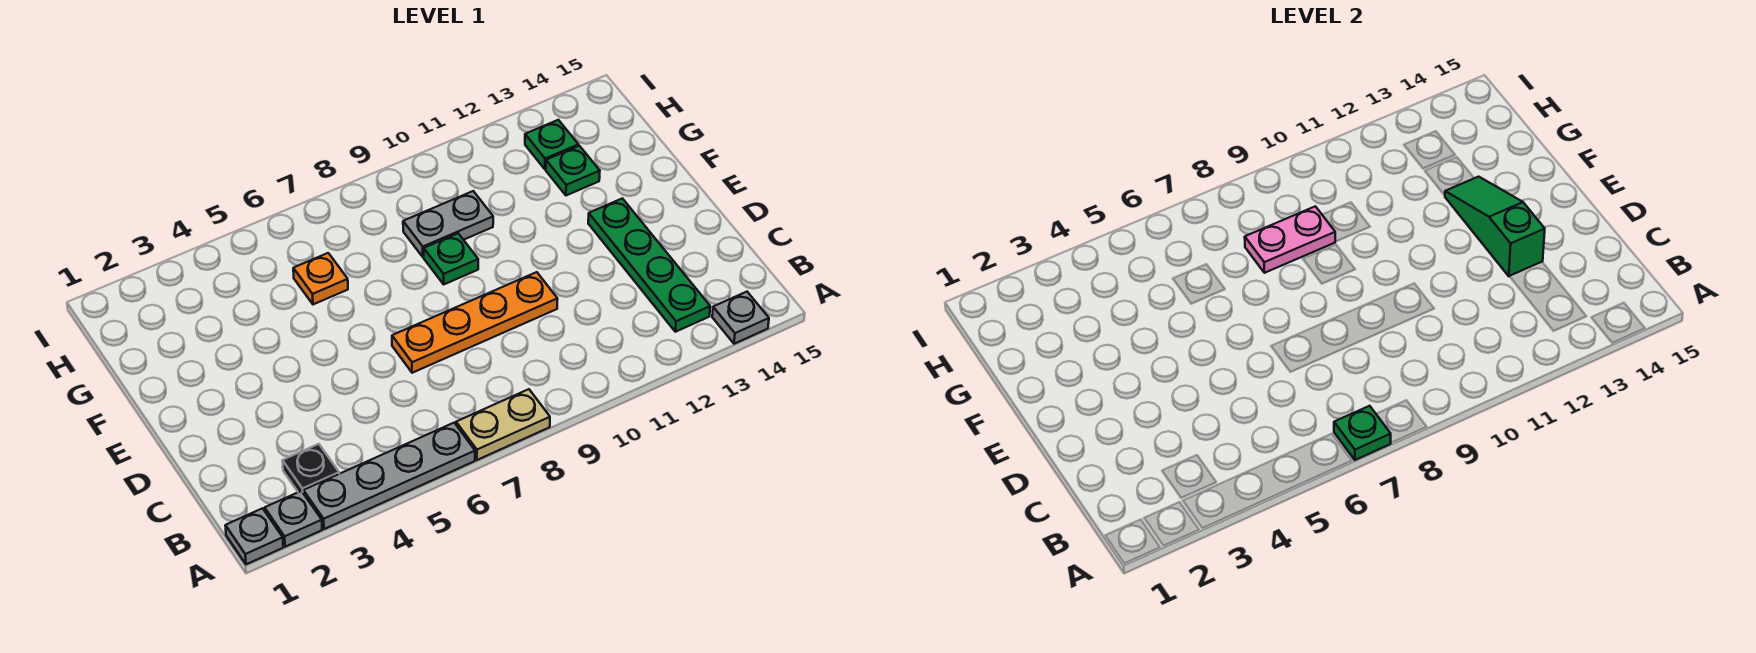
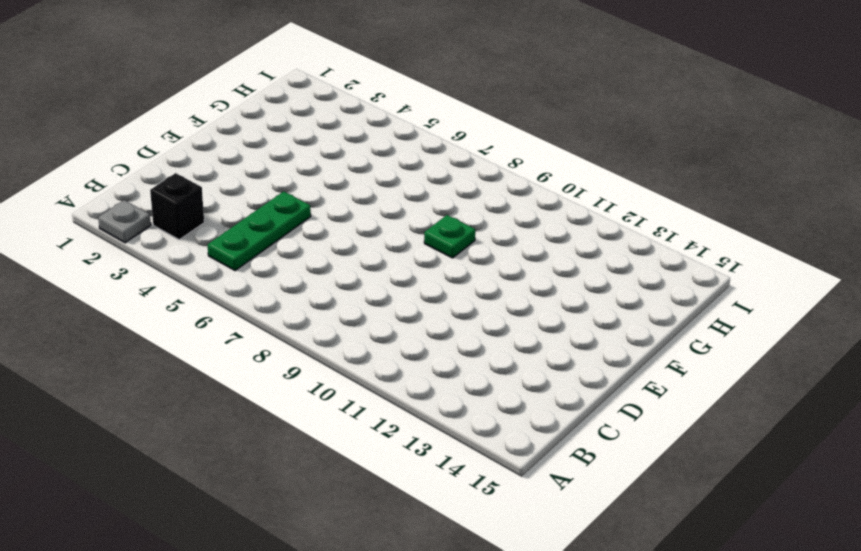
black brick B3 level 1 -> black plate B3 level 1
green plate B5:D5 level 1 -> none
none -> grey plate A1 level 1
none -> grey plate A3:A6 level 1
none -> tan plate A7:A8 level 1

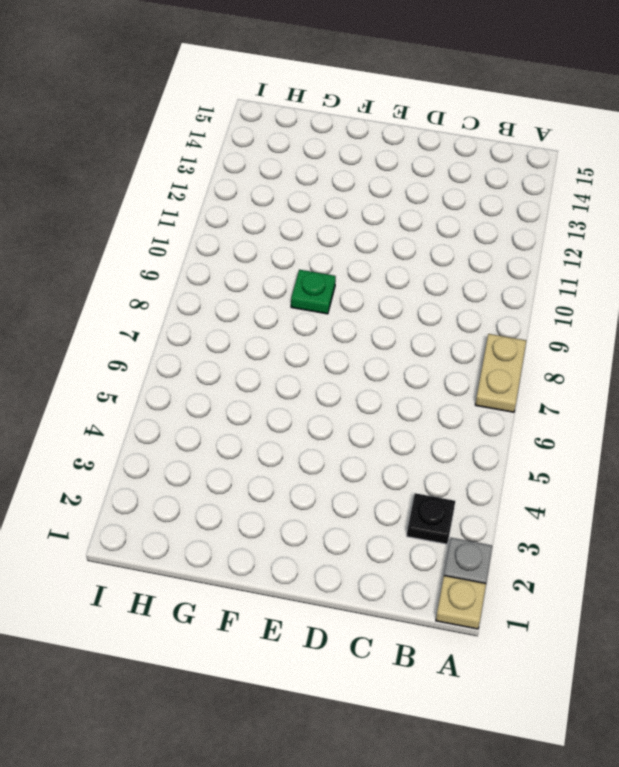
tan plate A1 level 1 -> grey plate A1 level 1
none -> grey plate A3:A6 level 1
none -> grey plate A14 level 1
none -> green plate B13:E13 level 1

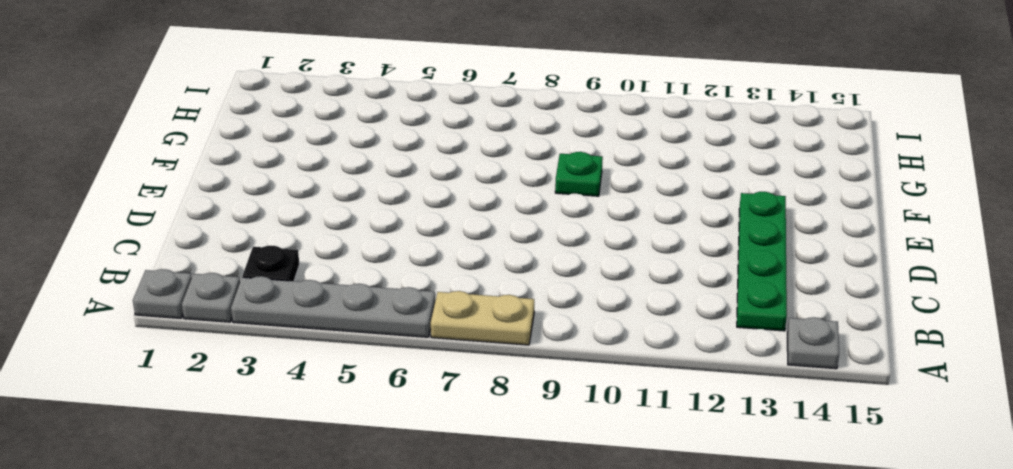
none -> orange plate D7:D10 level 1
none -> orange plate G6 level 1
none -> grey plate G9:G10 level 1

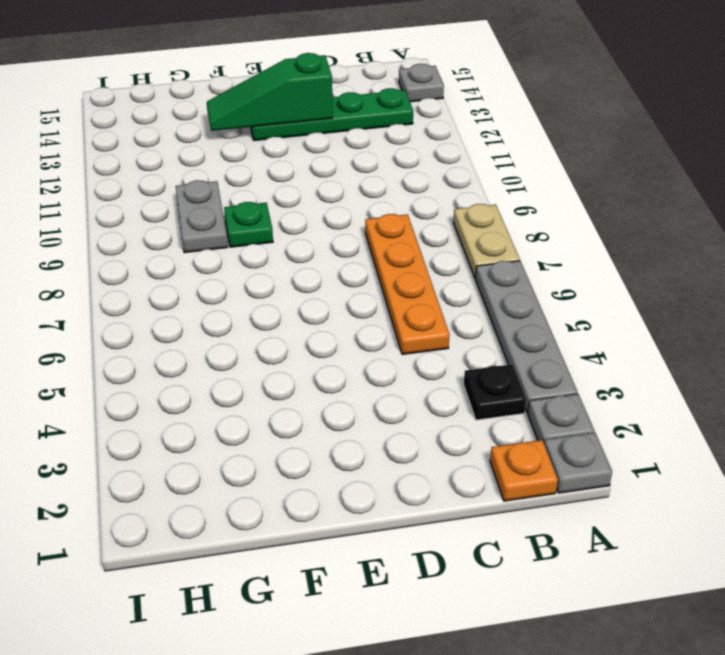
orange plate B1 level 1 -> orange plate G6 level 1
orange plate C5:C8 level 1 -> orange plate D7:D10 level 1
none -> green plate G13 level 1
none -> green plate H13 level 1
none -> green plate A7 level 2

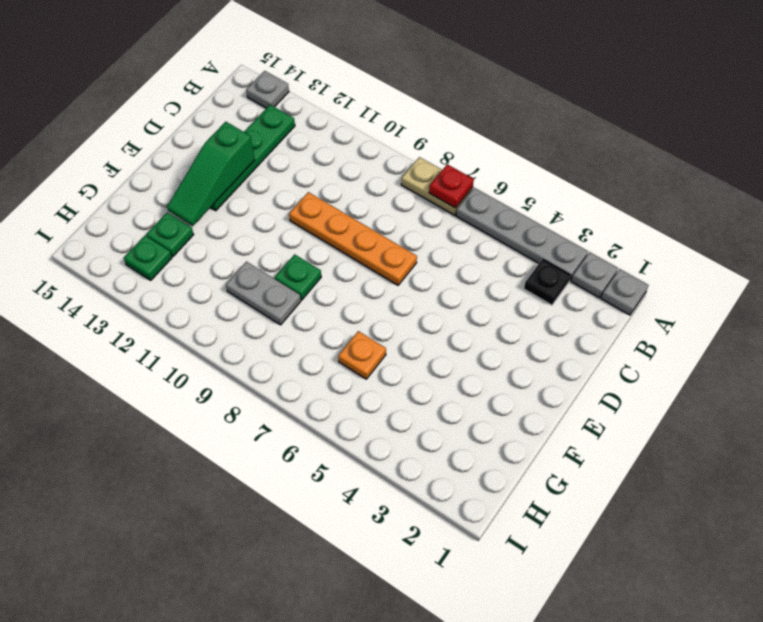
red plate A7 level 2 -> green plate A7 level 2
none -> pink plate G8:G9 level 2

